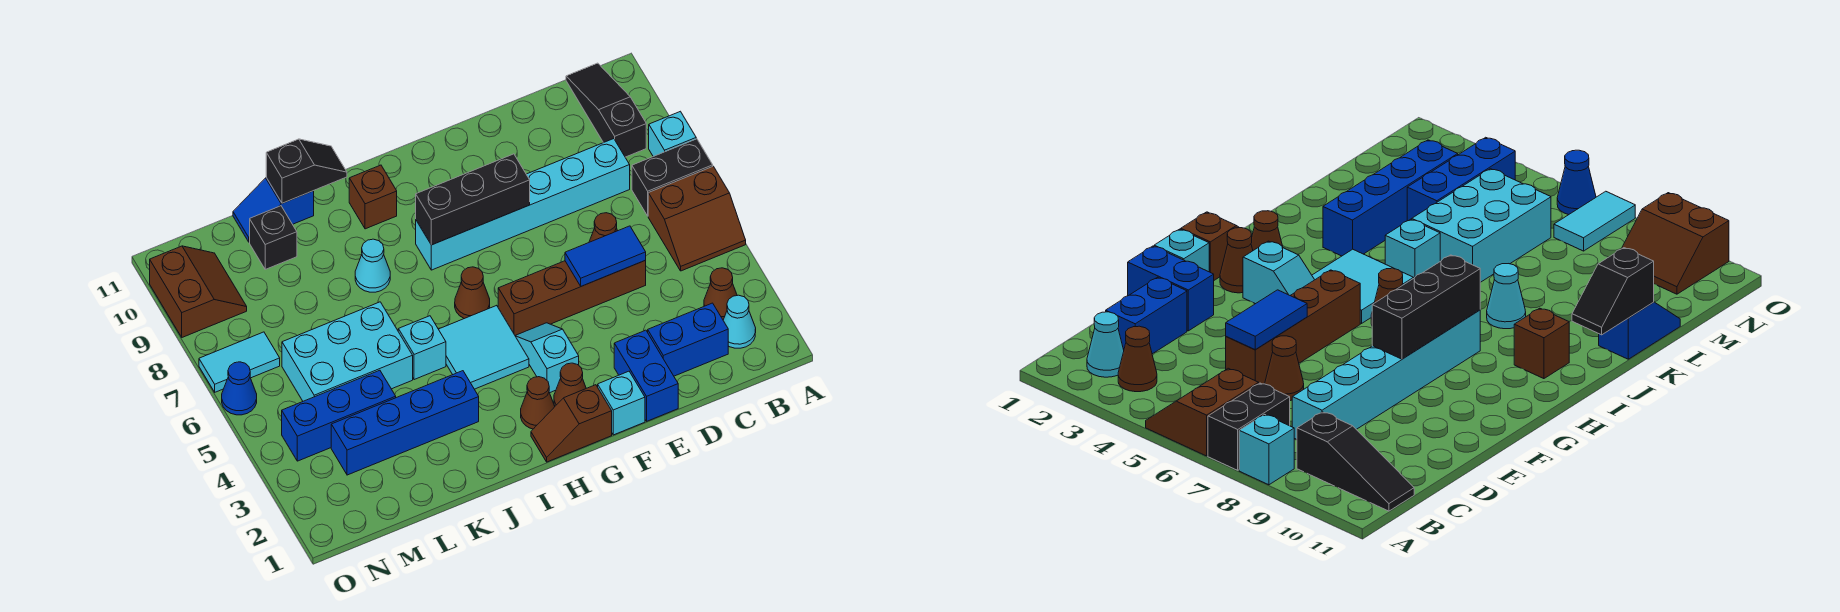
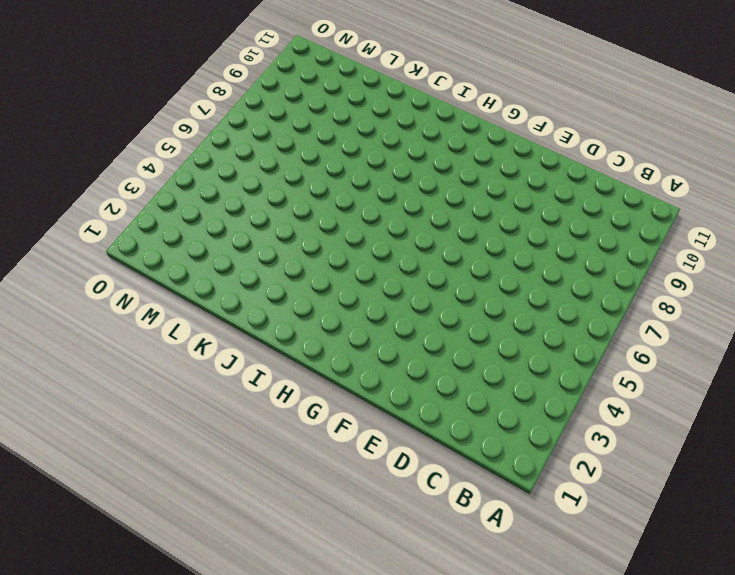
none -> brown slope A5:B6 level 1 top 6
none -> black brick A7:B7 level 1
none -> cyan brick A8 level 1
none -> cyan cone B2 level 1

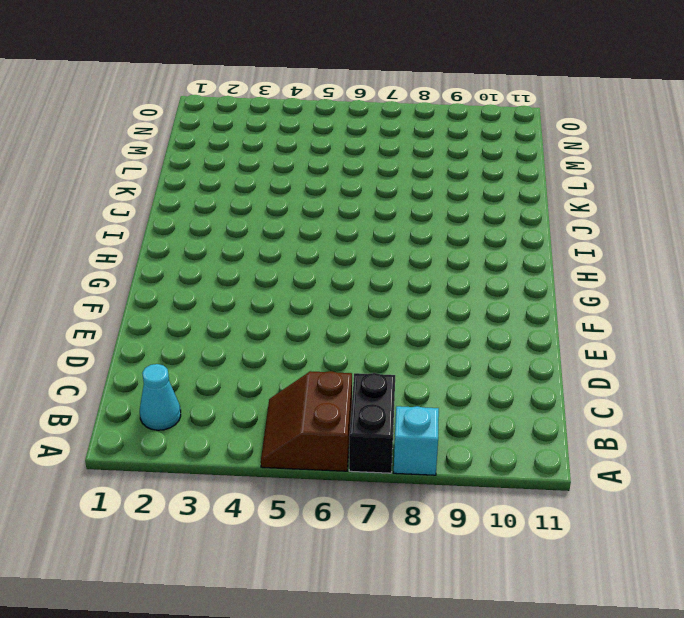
none -> brown cone B3 level 1
none -> black slope B9:B11 level 1 top 9
none -> blue brick C2:D2 level 1
none -> cyan brick C8:H8 level 1

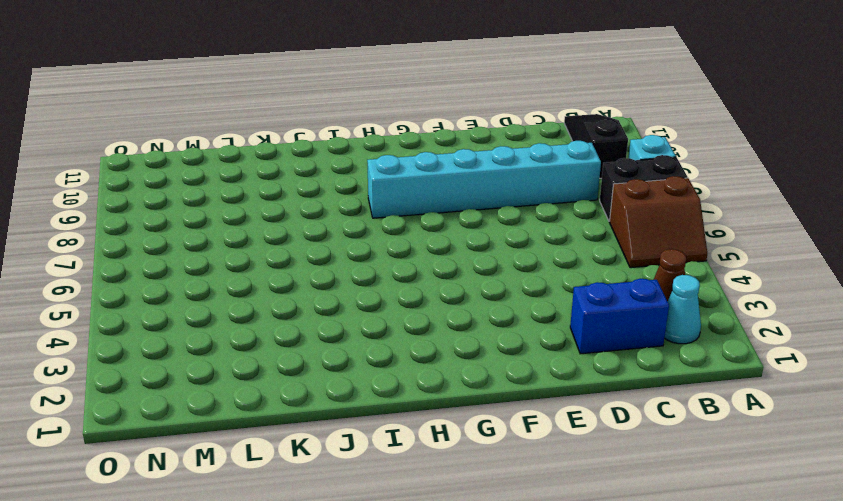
none -> brown brick D5:G5 level 1
none -> brown cone D6 level 1
none -> blue brick E1:E2 level 1
none -> cyan brick F1 level 1

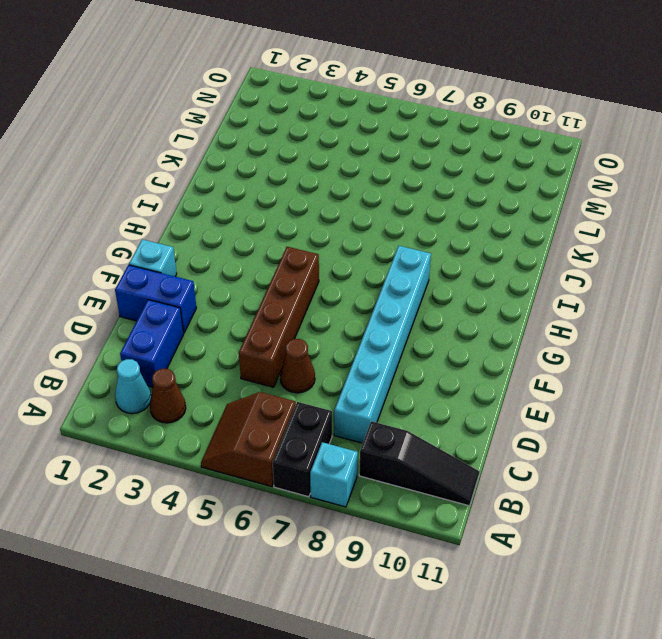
none -> brown slope G1:H1 level 1 top G
none -> brown cone G2 level 1
none -> cyan slope G3:G4 level 1 top 3
none -> brown cone H2 level 1

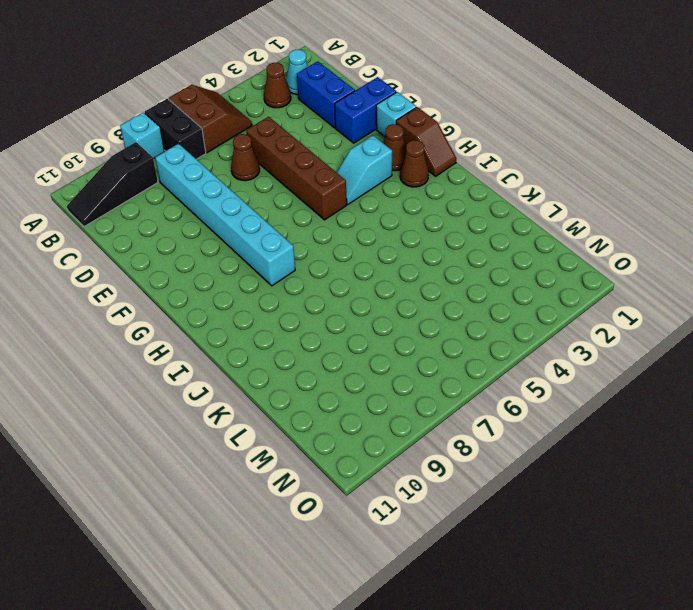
none -> cyan tile H4:I5 level 1
none -> brown cone H6 level 1
none -> brown brick I10 level 1
none -> blue brick J3:M3 level 1

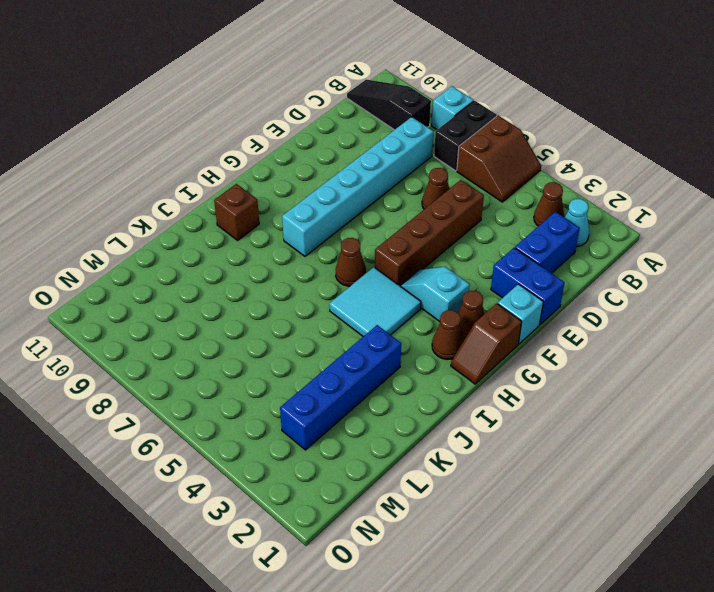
none -> cyan brick J5 level 1
none -> cyan cone J8 level 1
none -> cyan brick K5:M6 level 1
none -> blue slope K11:L11 level 1 top K

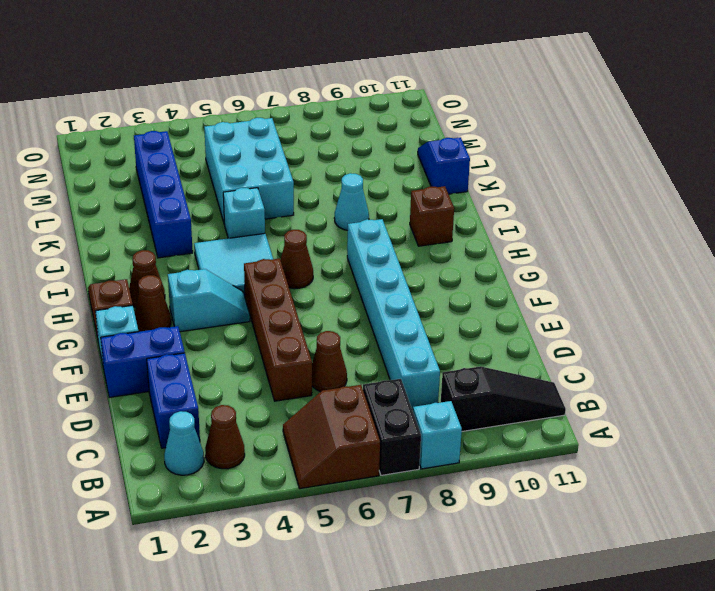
none -> blue brick L4:N4 level 1
none -> black brick L10 level 1
none -> cyan tile N7:O7 level 1
none -> brown slope N9:O10 level 1 top O

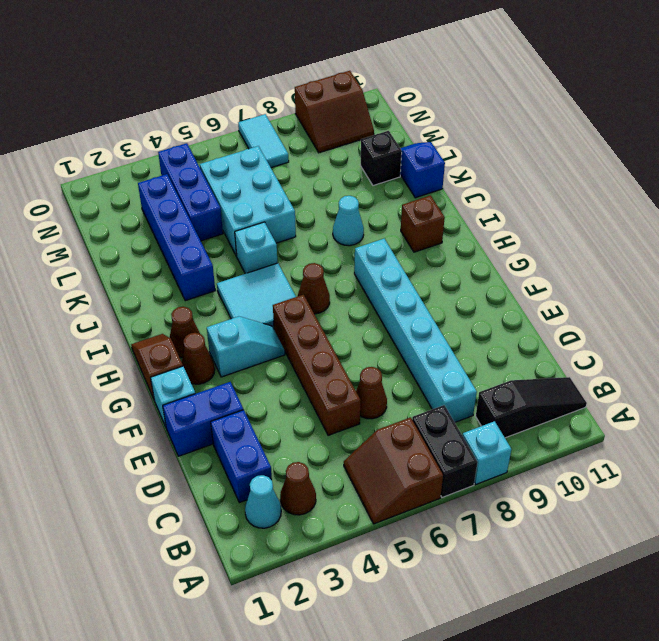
none -> blue cone O6 level 1
none -> blue tile D5:E5 level 2
none -> black brick F8:H8 level 2
none -> black slope J11:K11 level 2 top K

